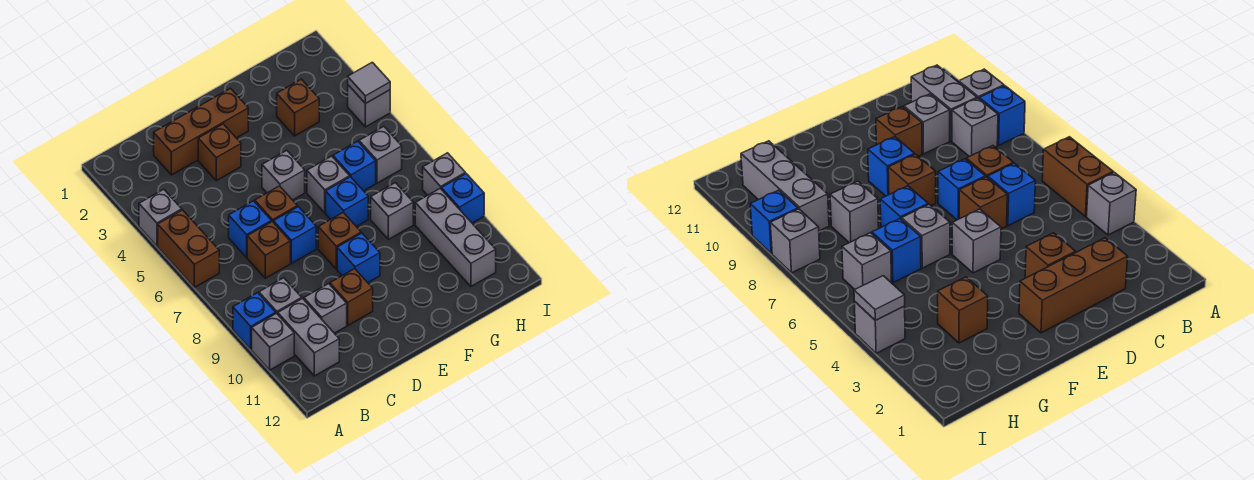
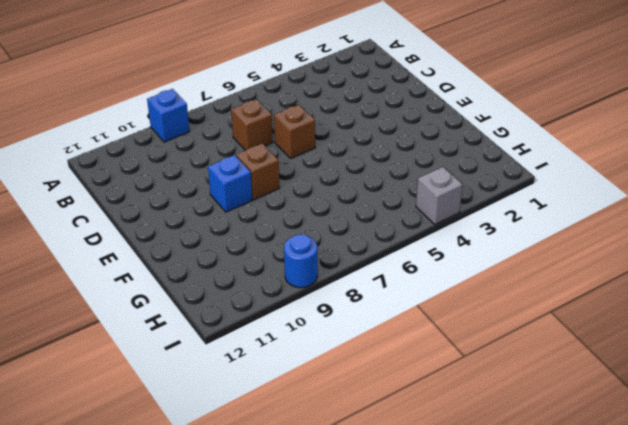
blue round brick I9 level 1 -> blue brick I9 level 1
none -> grey brick A4 level 1
none -> brown brick A5:A6 level 1
none -> grey brick A10 level 1

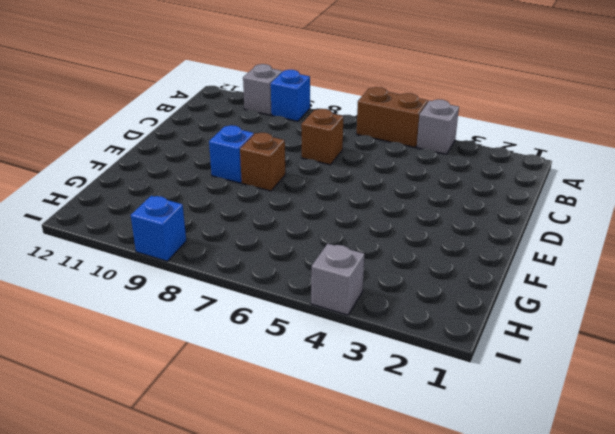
none -> grey brick B9 level 1
none -> grey brick B10:B11 level 1
none -> brown brick C2:E2 level 1

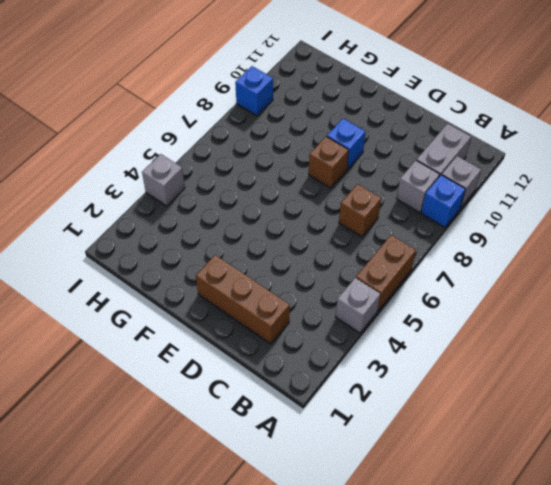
none -> blue brick C6 level 1
none -> grey brick C10 level 1
none -> brown brick D3 level 1

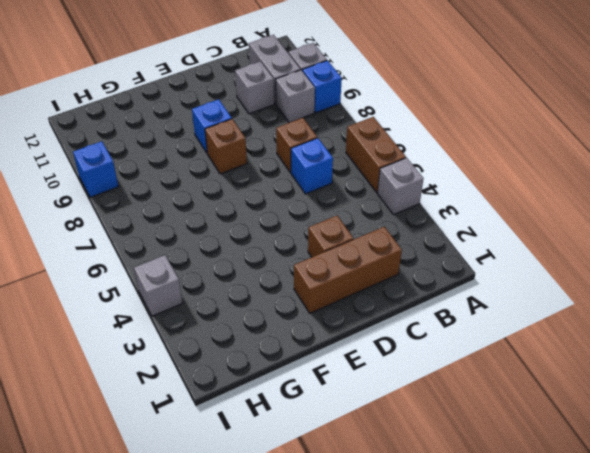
none -> brown brick D6 level 1
none -> blue brick D7 level 1
none -> brown brick D10 level 1

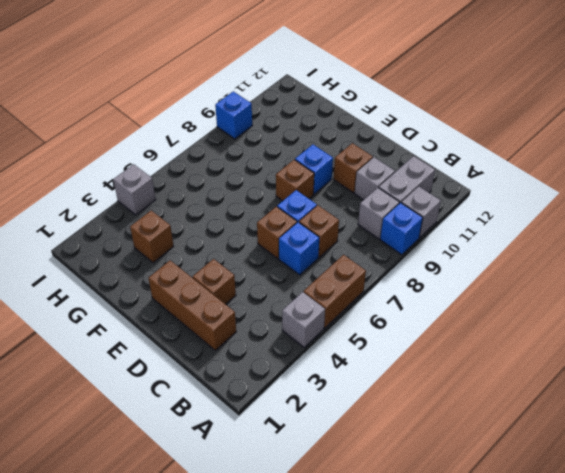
none -> grey brick E5 level 1
none -> grey brick F6 level 1
none -> blue brick F7 level 1

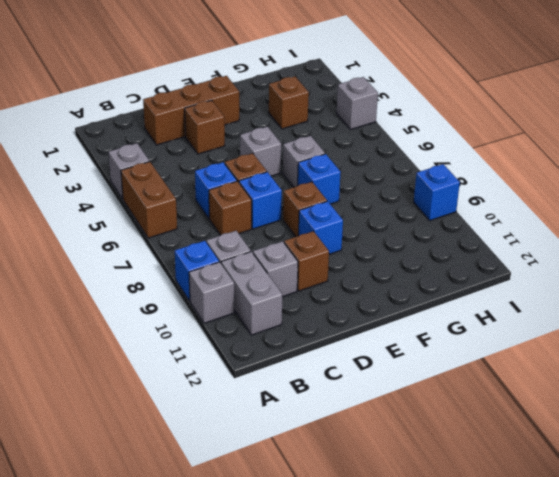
none -> blue brick G6 level 1
none -> grey brick G8 level 1
none -> grey brick H6 level 1

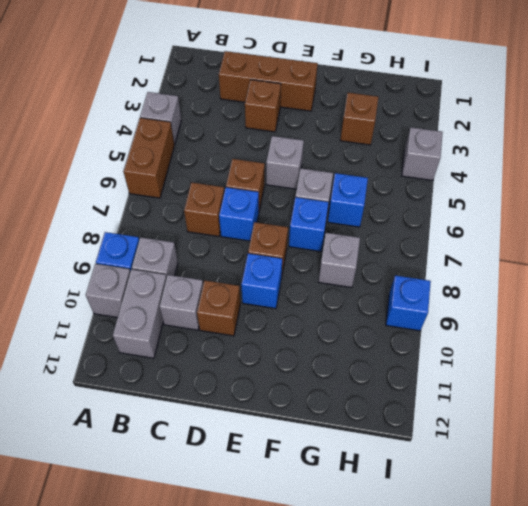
none -> blue brick C6 level 1
none -> grey brick H6 level 1
none -> grey brick H9:H11 level 1

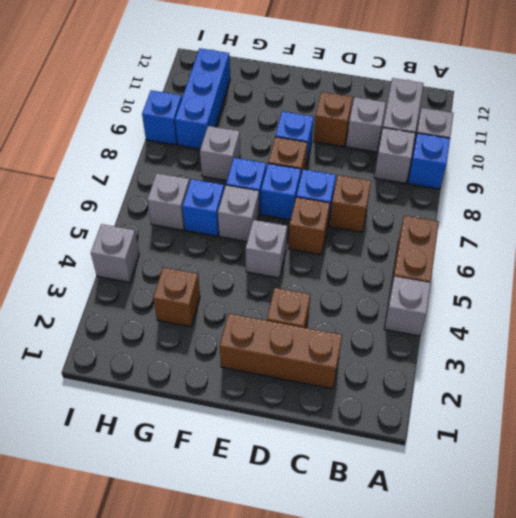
blue brick E7 level 1 -> blue brick C6 level 1
blue brick H9:H11 level 1 -> grey brick H9:H11 level 1
none -> grey brick I8 level 1
none -> grey tile I4 level 2

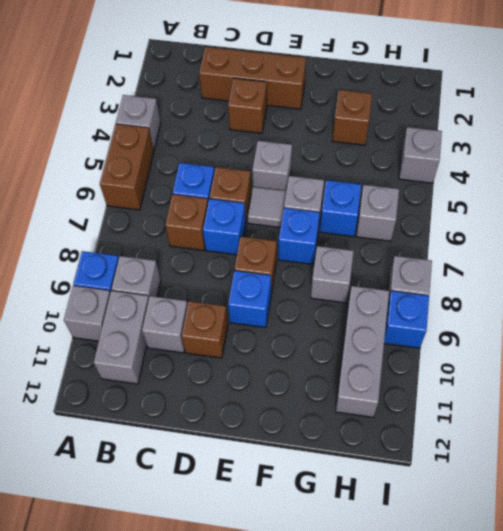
grey tile E6 level 1 -> grey tile I4 level 2

